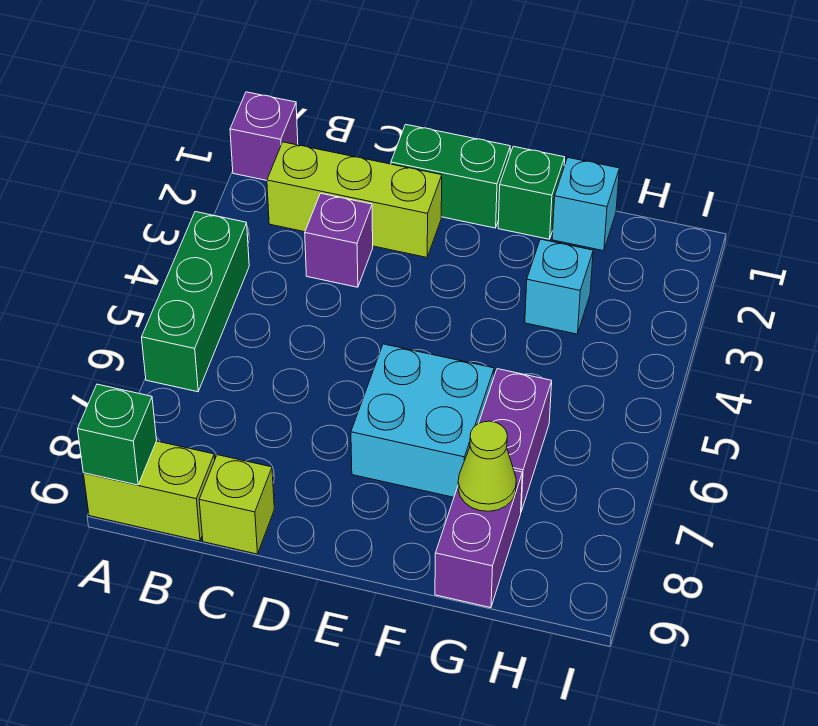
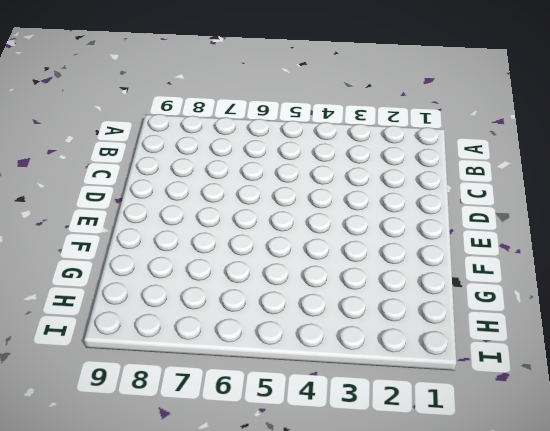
none -> purple brick A1 level 1
none -> green brick A4:A6 level 1
none -> lime brick A9:B9 level 1

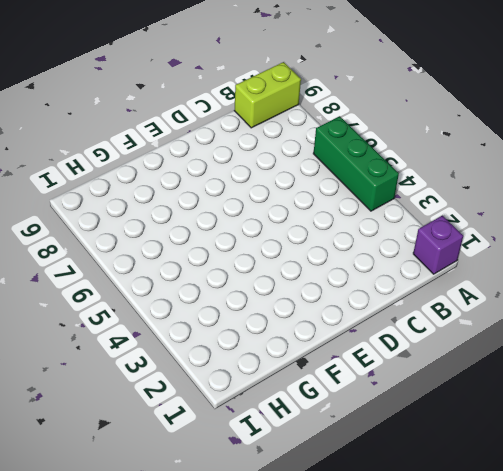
none -> lime brick B2:D2 level 1
none -> purple brick C3 level 1
none -> lime brick C9 level 1

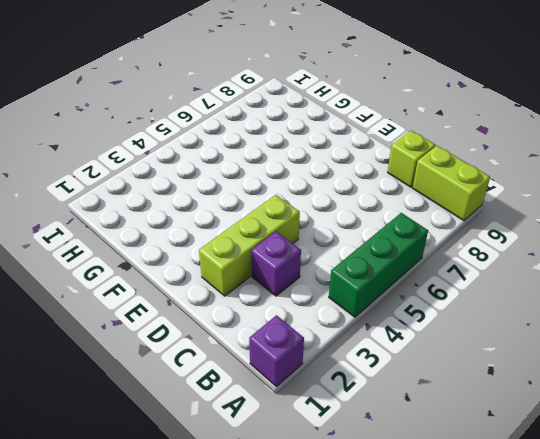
lime brick D2:D4 level 1 -> lime brick B2:D2 level 1
none -> green brick D1:E1 level 1
none -> cyan brick E6:F7 level 1
none -> green brick F1 level 1

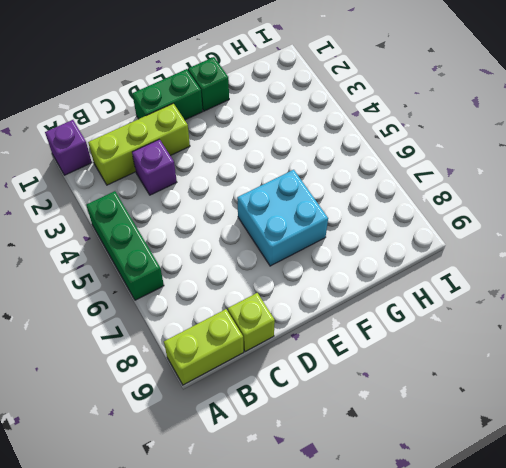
none -> cyan brick G1 level 1
none -> cyan brick G3 level 1
none -> purple brick G6:G7 level 1

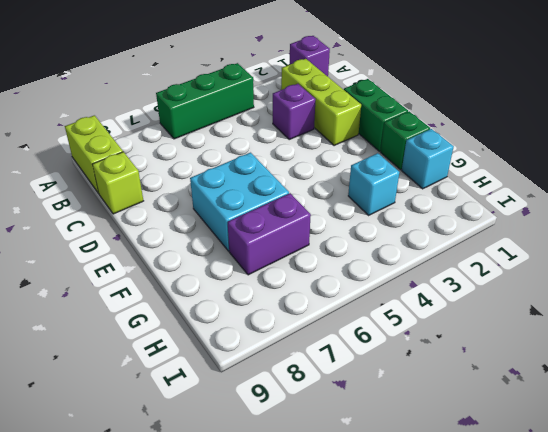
none -> purple brick G8:G9 level 1
none -> green brick A9 level 2
none -> lime cone G8 level 2

